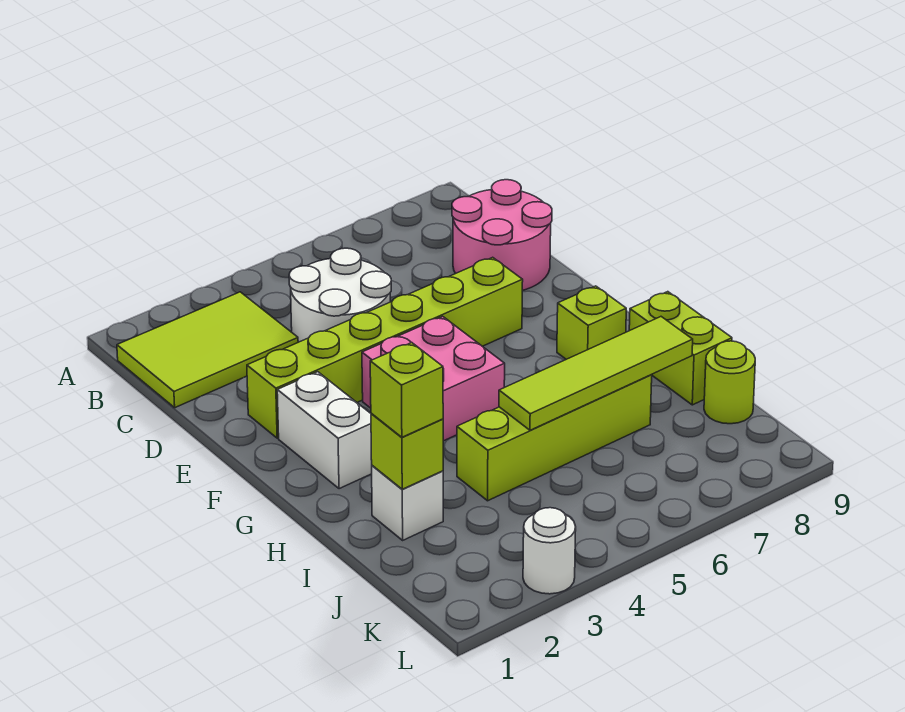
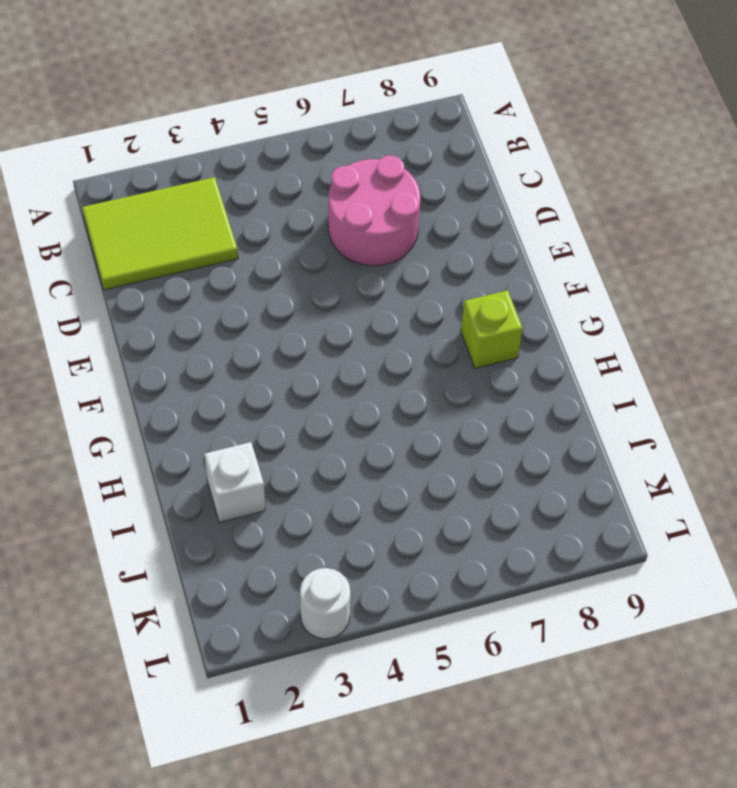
pink round brick C6:D7 level 1 -> pink round brick C8:D9 level 1
none -> white round brick C4:D5 level 1
none -> lime brick E2:E7 level 1
none -> white brick F2:G2 level 1

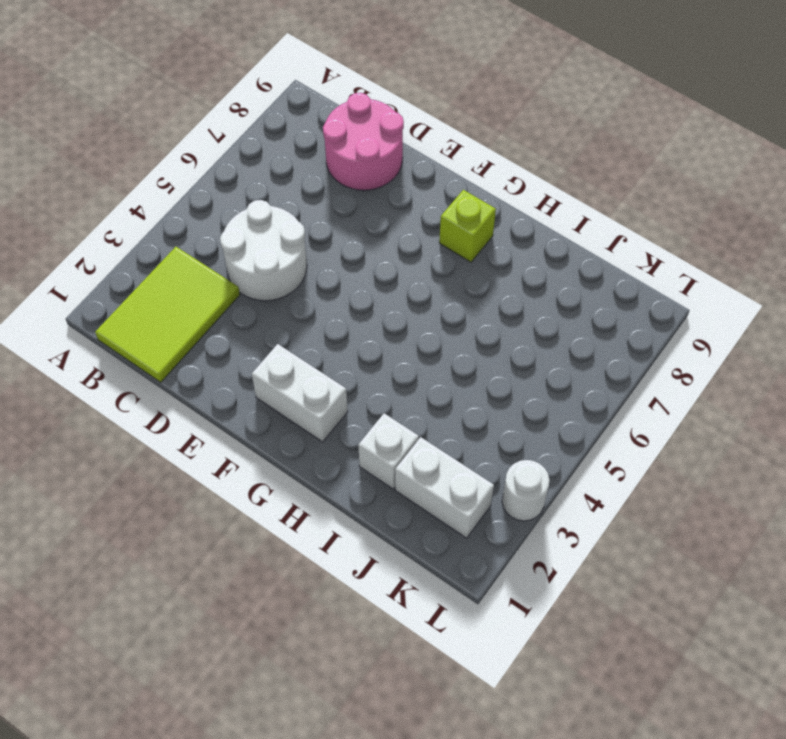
white brick J2:K2 level 1 -> none
none -> lime brick E2:E7 level 1
none -> pink brick F4:G5 level 1
none -> lime brick H9:I9 level 1

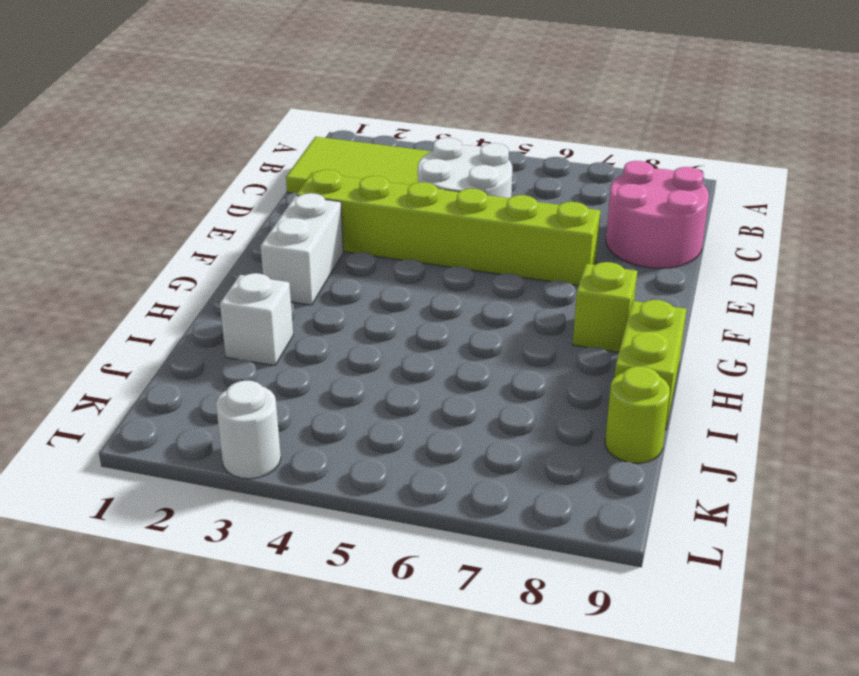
none -> pink brick F4:G5 level 1
none -> lime brick I4:I7 level 1
none -> lime brick I2 level 2

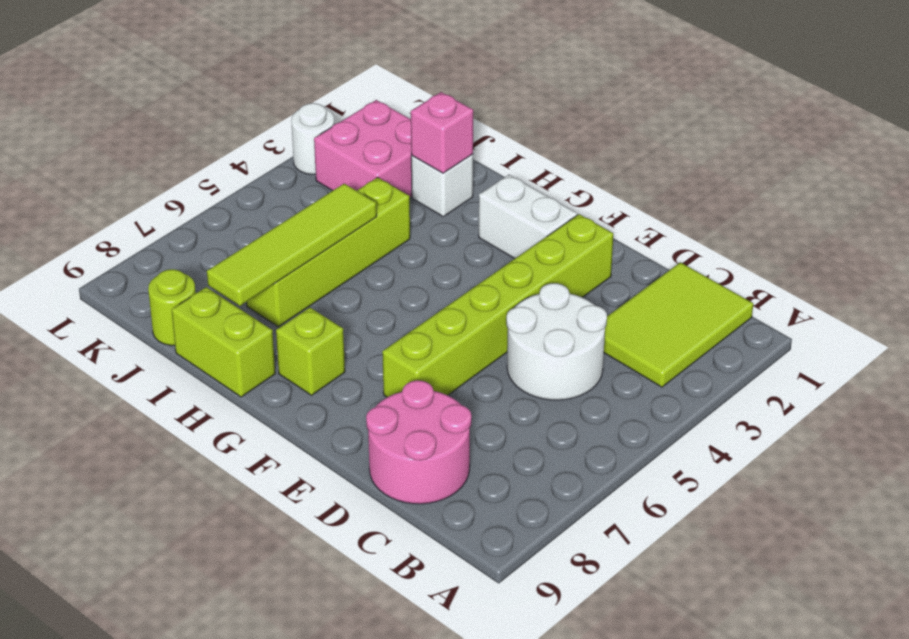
pink brick I2 level 2 -> lime brick I2 level 2
pink brick J2:K3 level 1 -> pink brick F4:G5 level 1
none -> lime brick I2 level 3

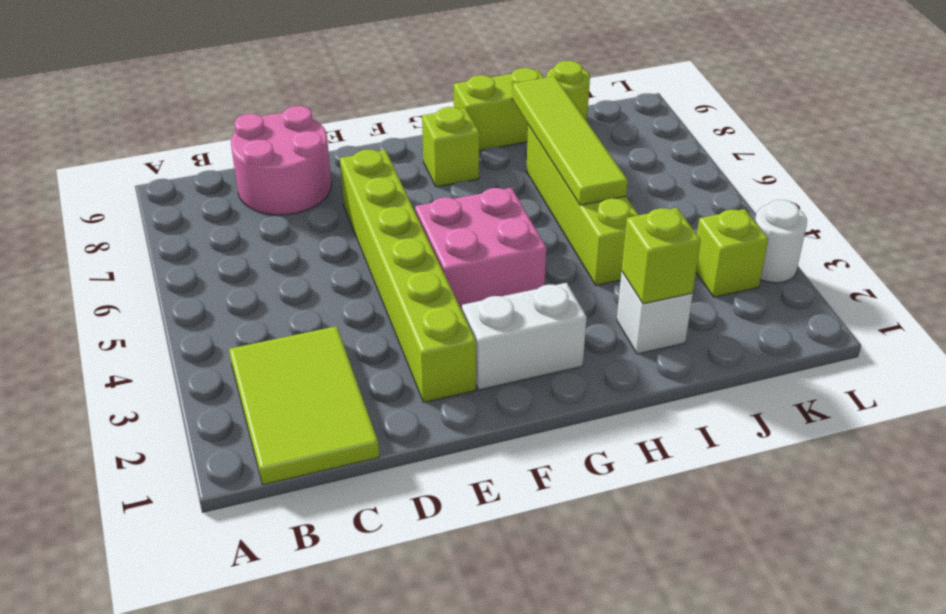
lime brick K3 level 1 -> lime brick I2 level 3
none -> white round brick C4:D5 level 1

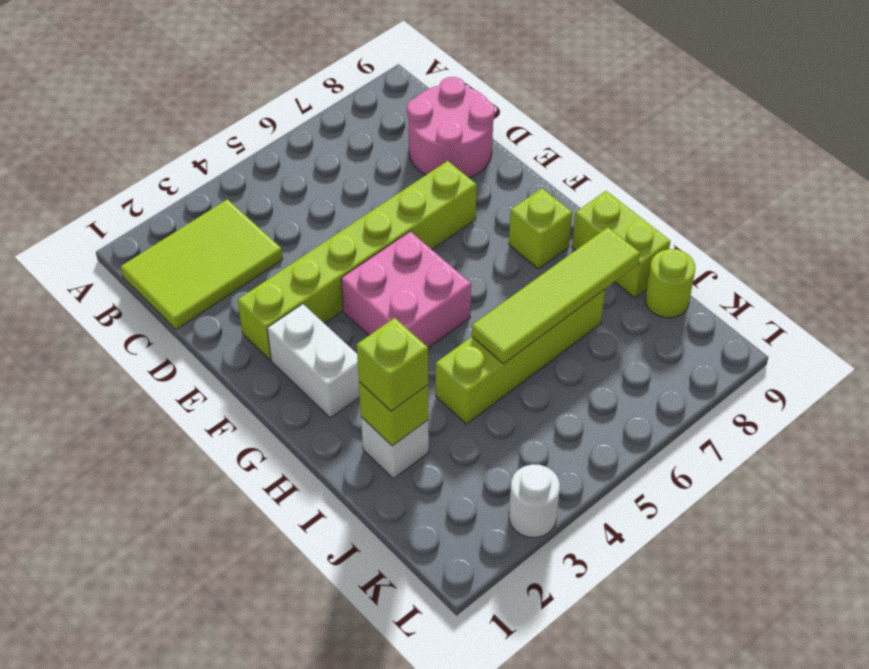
none -> white round brick C4:D5 level 1

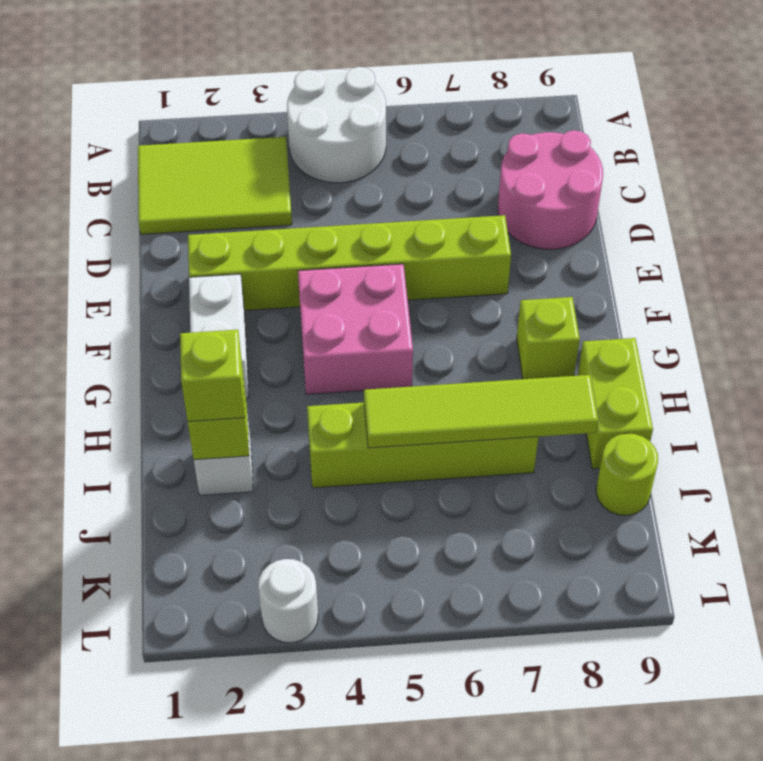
white round brick A4:B5 level 1 -> white round brick C4:D5 level 1

